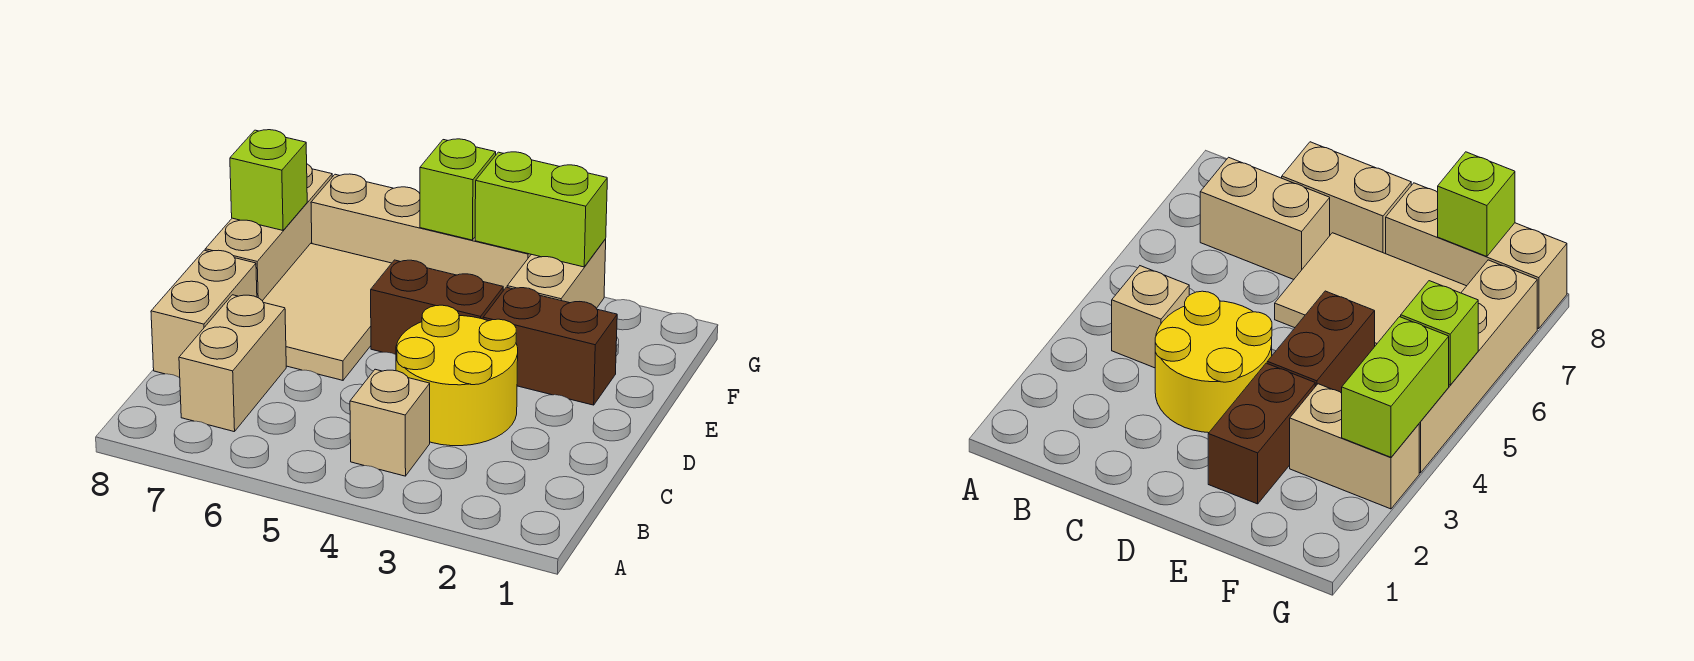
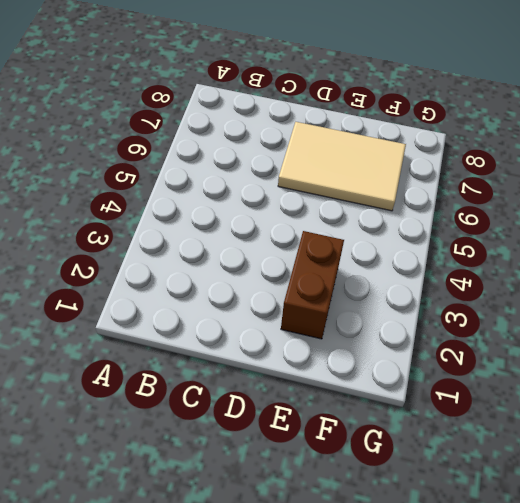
none -> tan brick B4 level 1
none -> tan brick B7:C7 level 1
none -> yellow round brick C3:D4 level 1

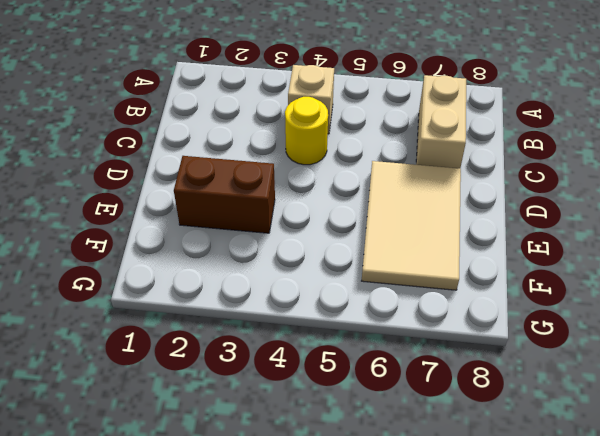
yellow round brick C4 level 1 -> yellow round brick C3:D4 level 1
none -> tan brick C8:D8 level 1
none -> brown brick E4:E5 level 1
none -> tan brick E8:G8 level 1

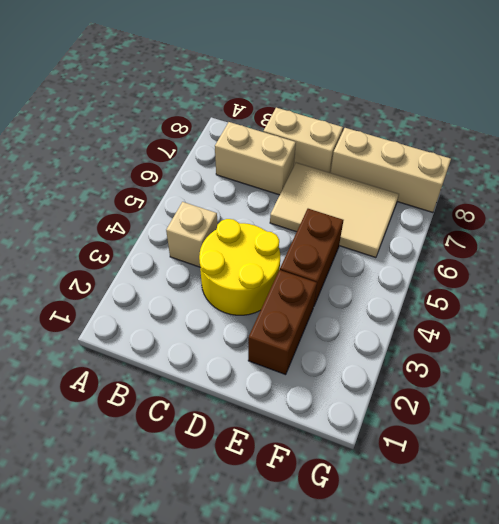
none -> tan brick F3:G3 level 1
none -> tan brick G4:G7 level 1
none -> lime brick F8 level 2

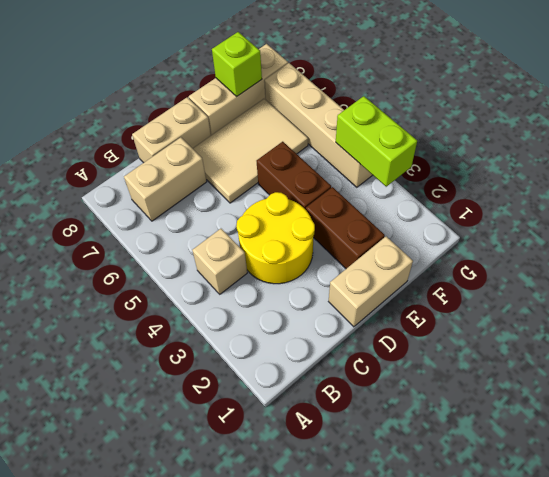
tan brick D1:E1 level 1 -> tan brick F3:G3 level 1
none -> lime brick G5 level 2

